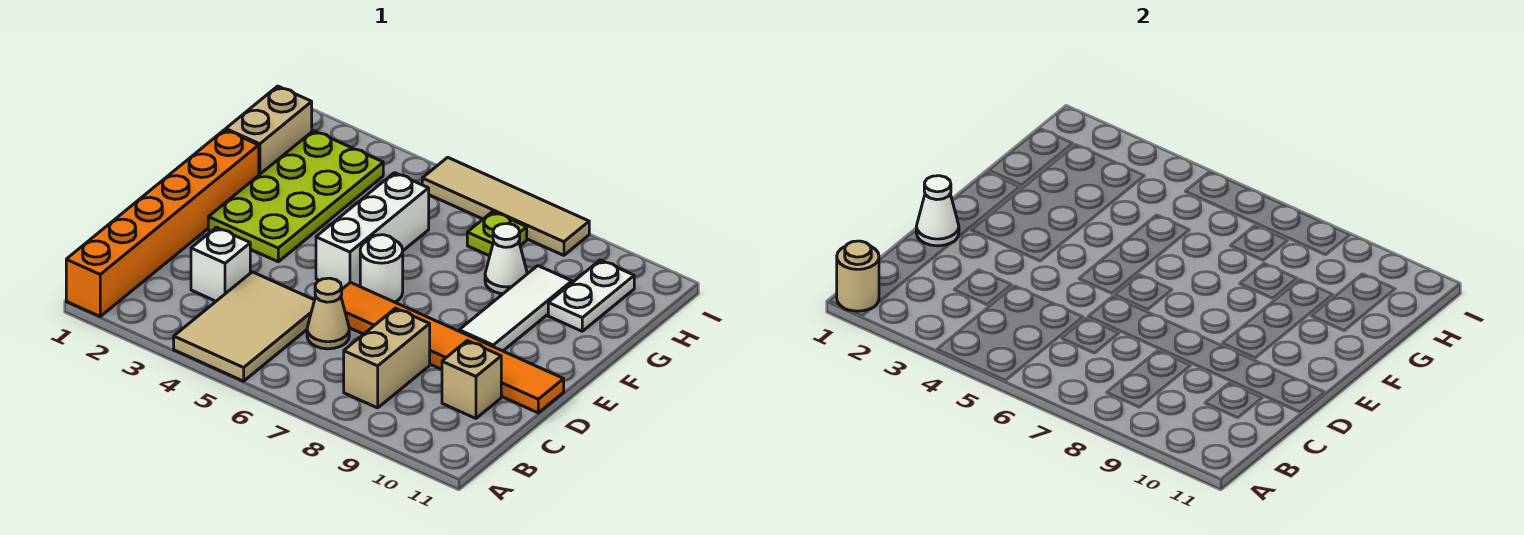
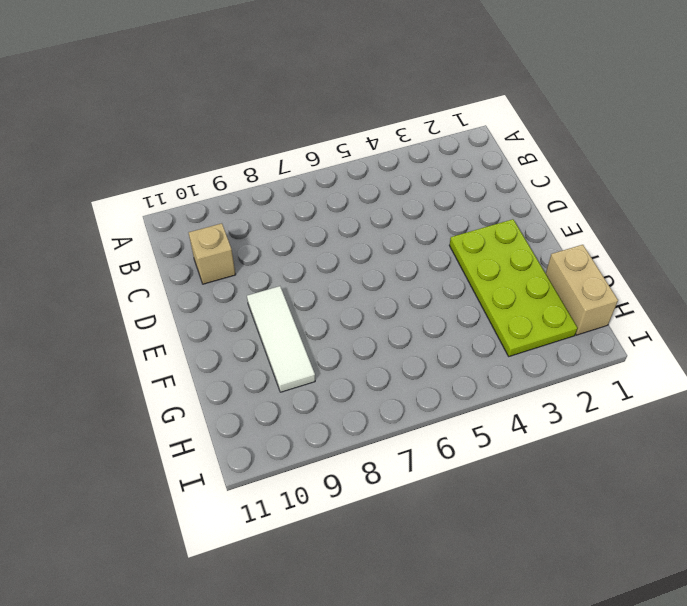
none -> orange brick A1:F1 level 1
none -> tan tile A4:C5 level 1
none -> tan brick B8:C8 level 1

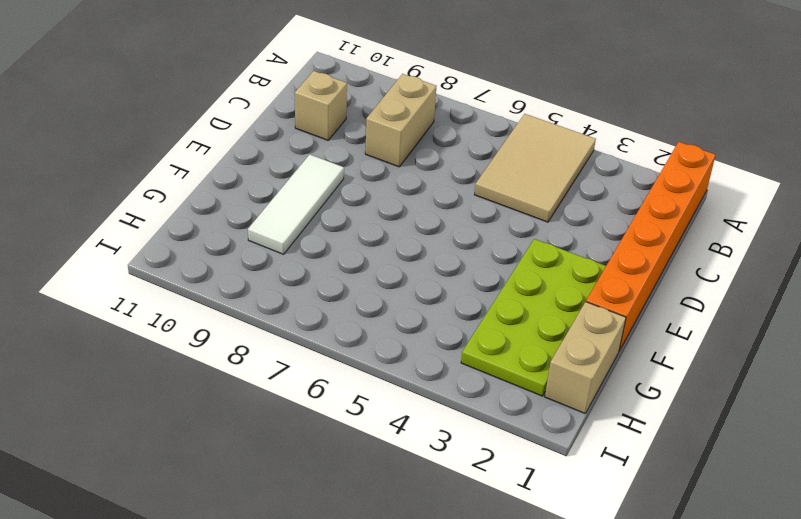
none -> white brick C3 level 1
none -> tan cone C6 level 1
none -> orange tile D6:D11 level 1

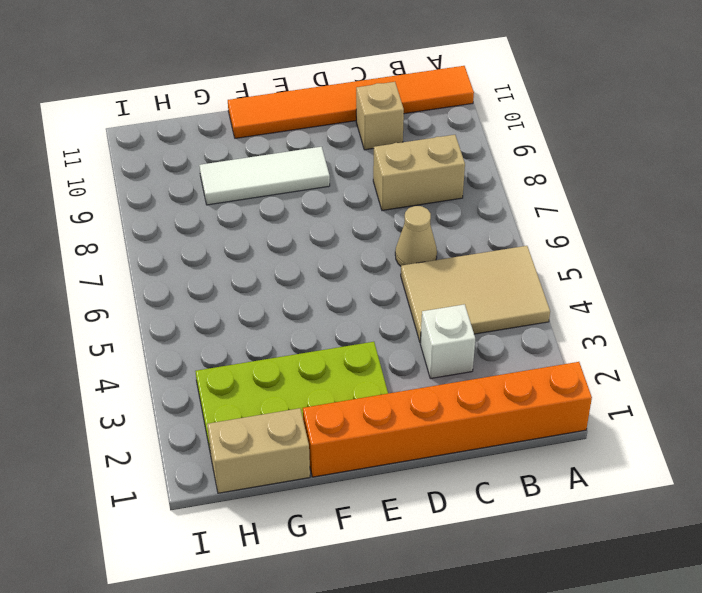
orange tile A11:F11 level 1 -> orange tile D6:D11 level 1
none -> white brick E5:G5 level 1
none -> white round brick E6 level 1
none -> white cone G8 level 1

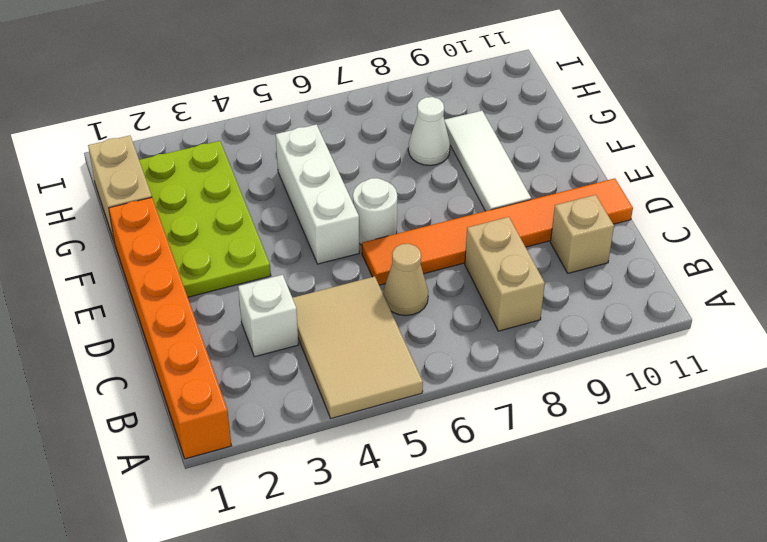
none -> white plate G10:H10 level 1
none -> lime plate H7 level 1
none -> tan tile I5:I8 level 1

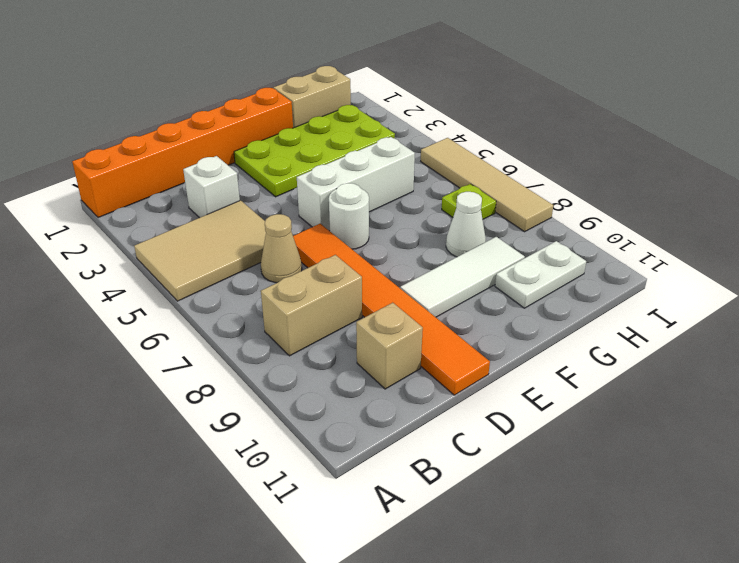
none -> tan round brick A1 level 2
none -> white cone D1 level 2

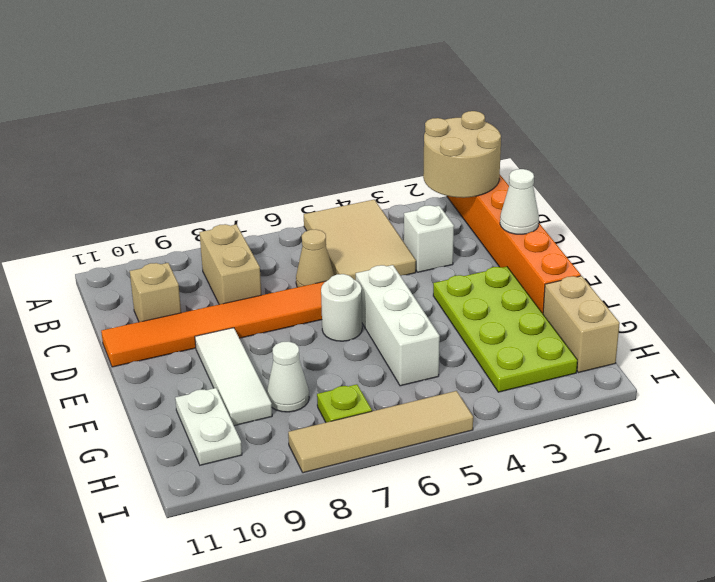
tan round brick A1:B2 level 2 -> tan round brick A1 level 2

